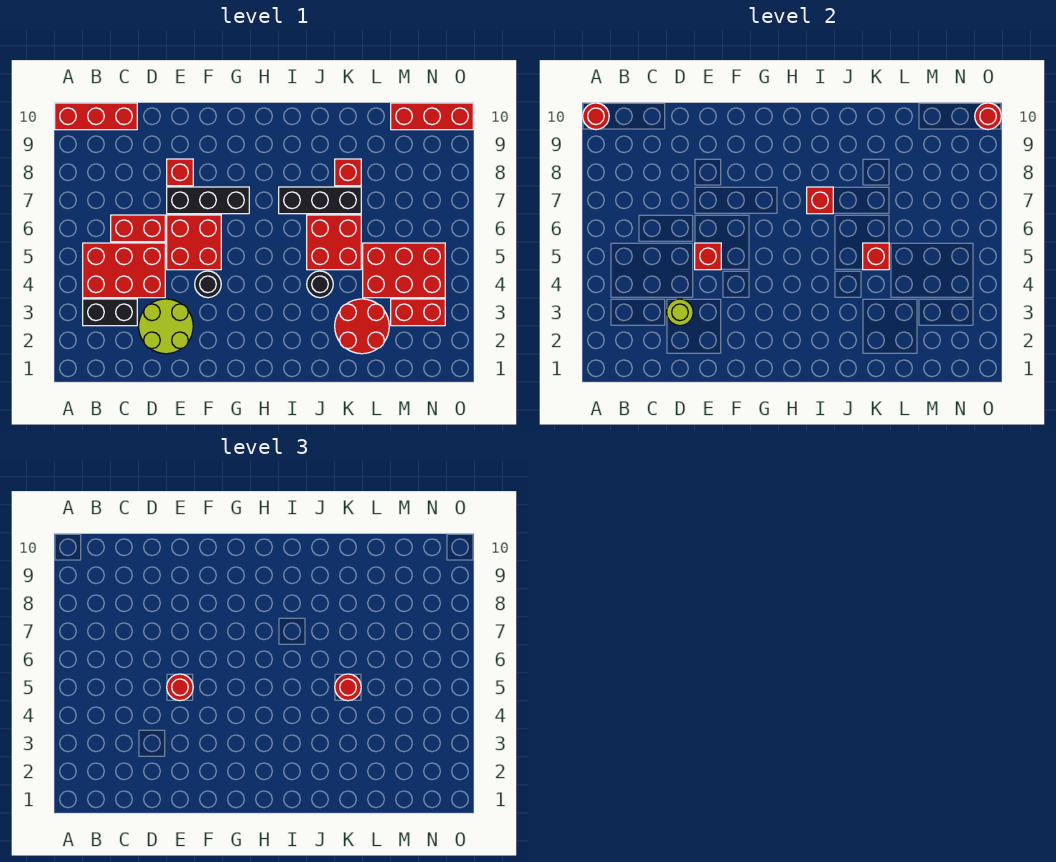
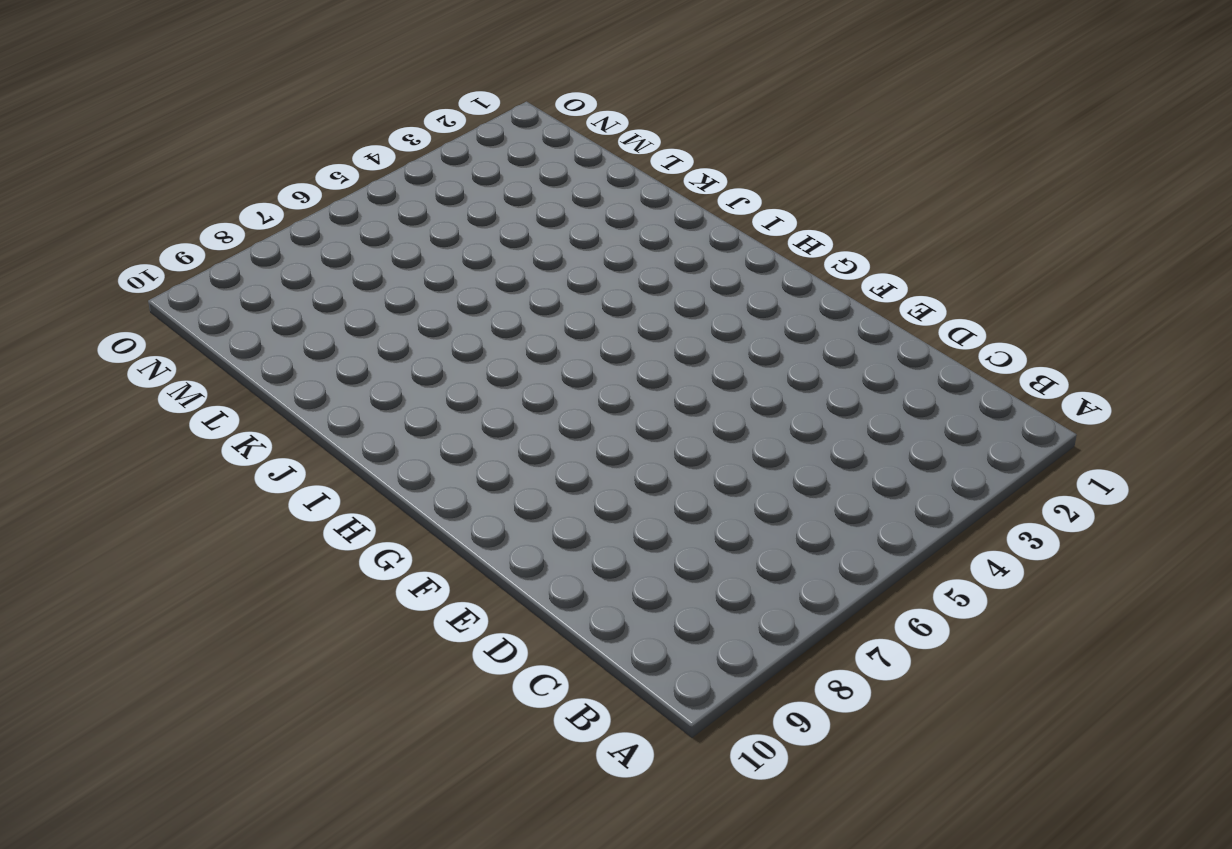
none -> red brick A10:C10 level 1
none -> black brick B3:C3 level 1
none -> red brick B4:D5 level 1

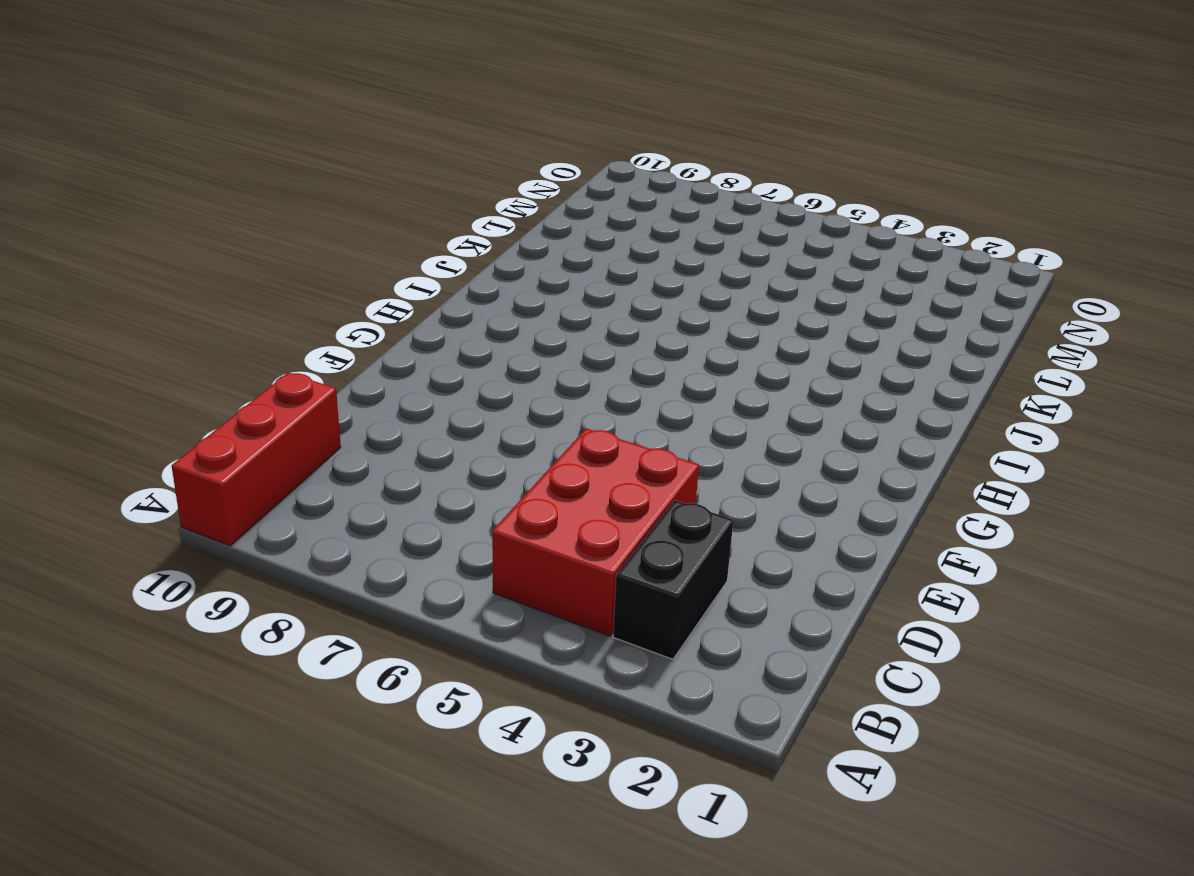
none -> red brick C6:D6 level 1
none -> lime round brick D2:E3 level 1
none -> red brick E5:F6 level 1

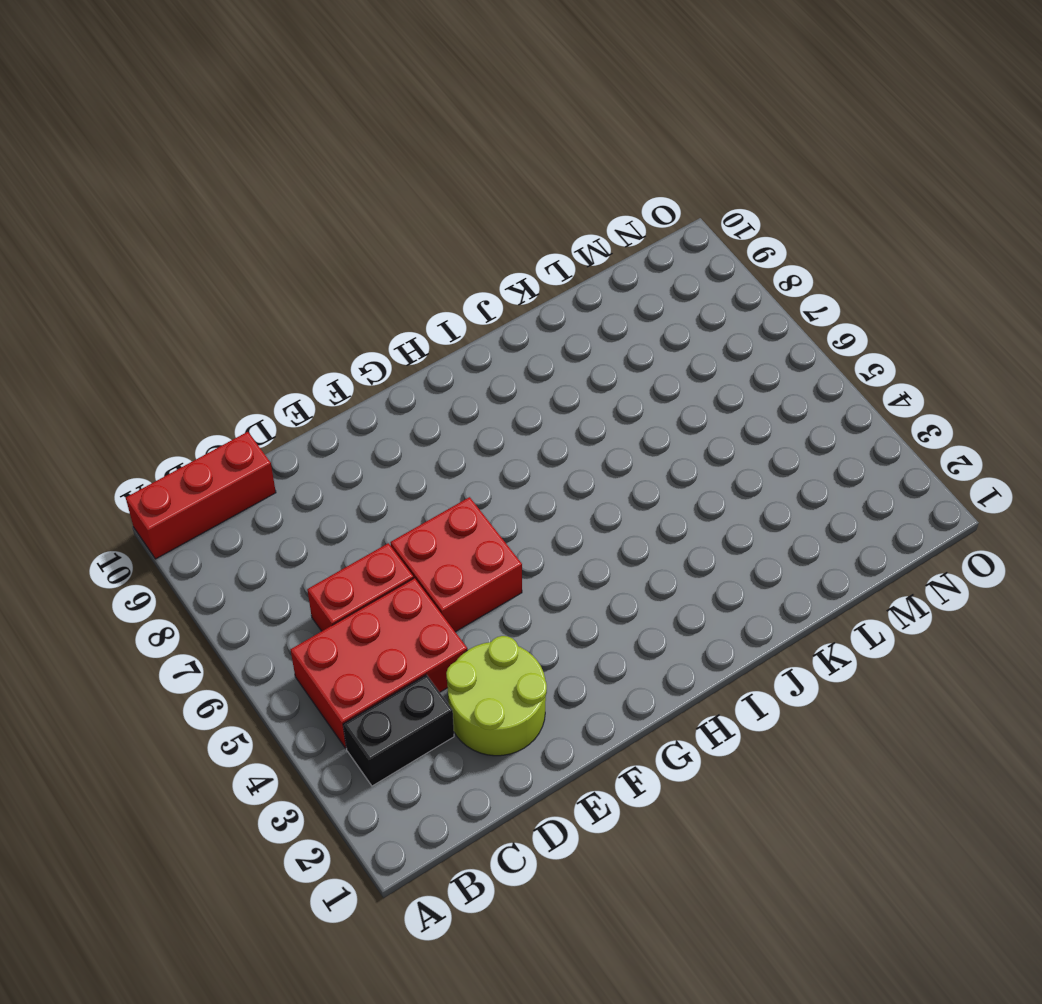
none -> black brick E7:G7 level 1
none -> red brick E8 level 1
none -> black round brick F4 level 1

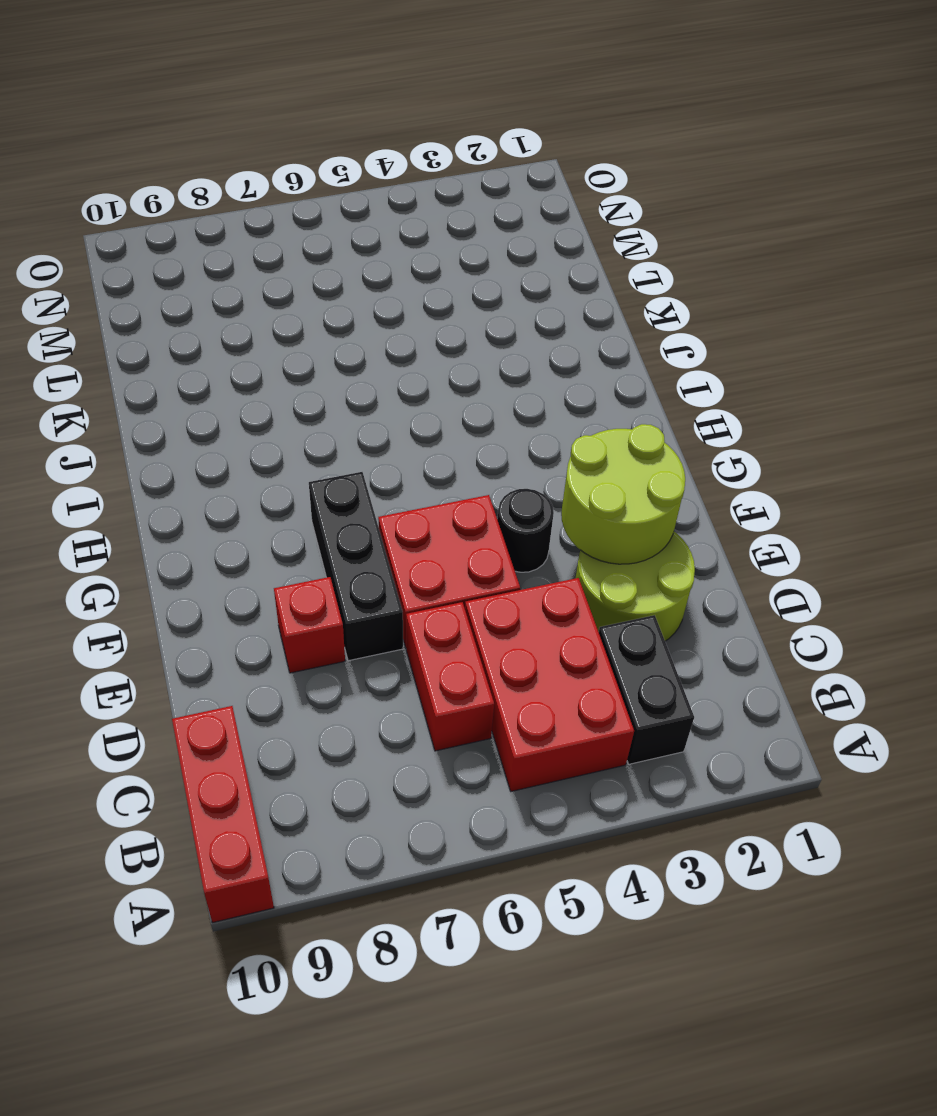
lime round brick E2:F3 level 2 -> none
none -> black brick I7:K7 level 1
none -> black round brick J4 level 1
none -> red brick J5:K6 level 1

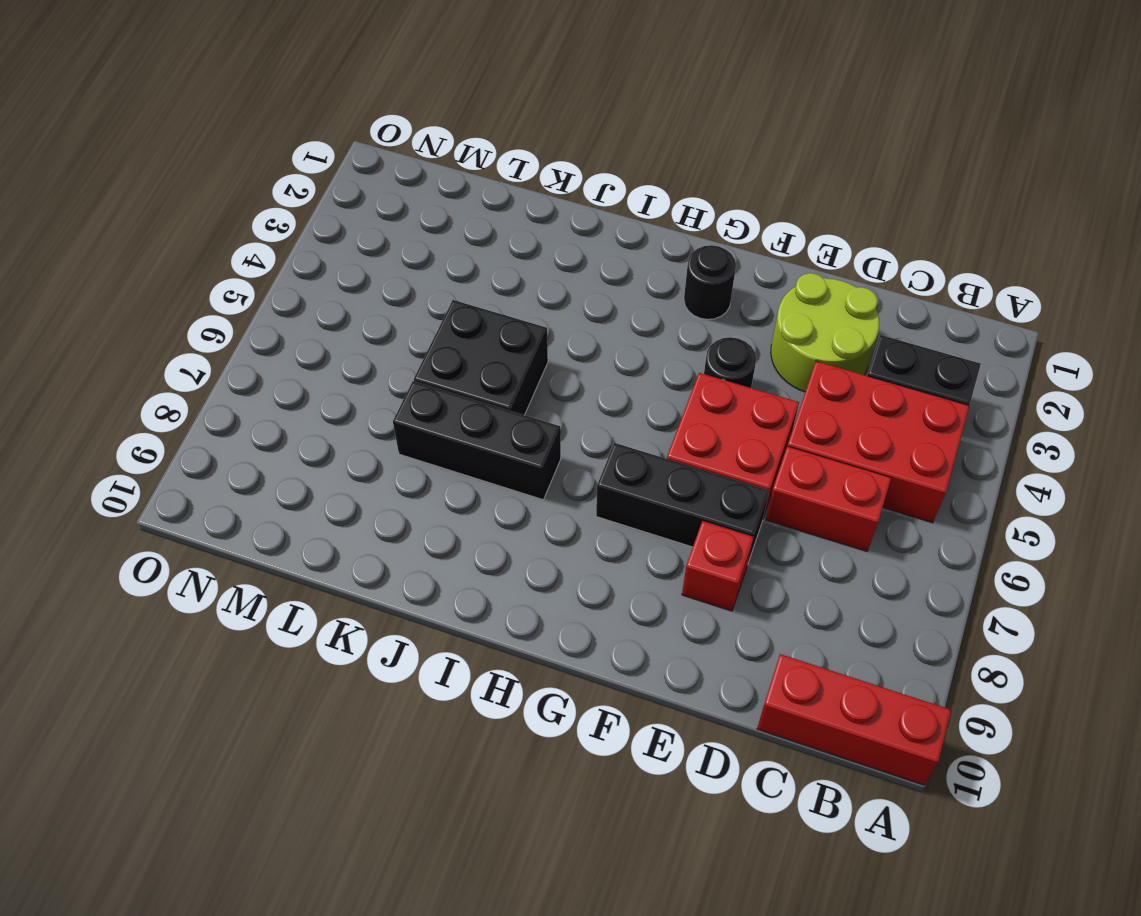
black round brick G2 level 1 -> black round brick J4 level 1
black brick J5:K6 level 1 -> red brick J5:K6 level 1
none -> red round brick K2:L3 level 1
none -> red brick K8 level 1
none -> red brick L4:N5 level 1

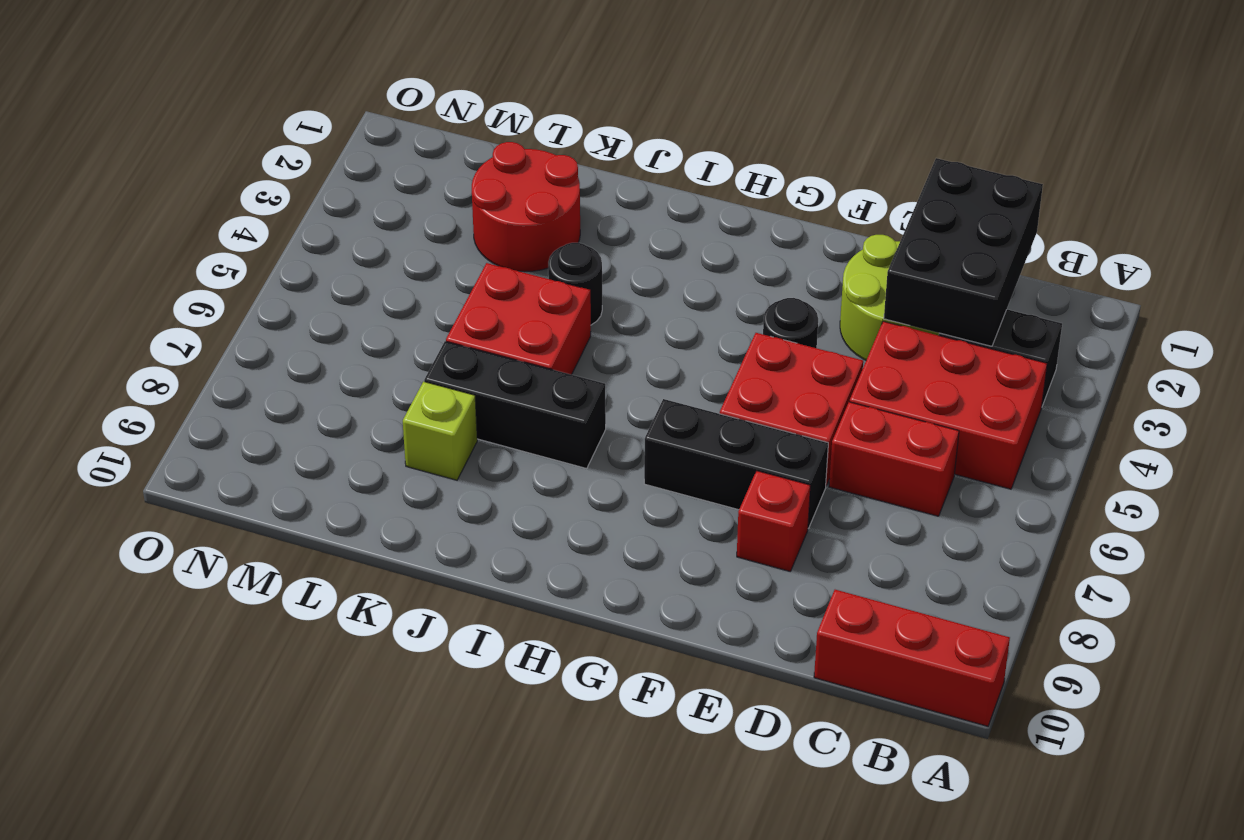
black brick C1:D3 level 2 -> lime round brick D3 level 2
lime brick K8 level 1 -> red brick K8 level 1
none -> red brick L4:N5 level 1
none -> red brick M3:N3 level 1
none -> red brick M10:O10 level 1

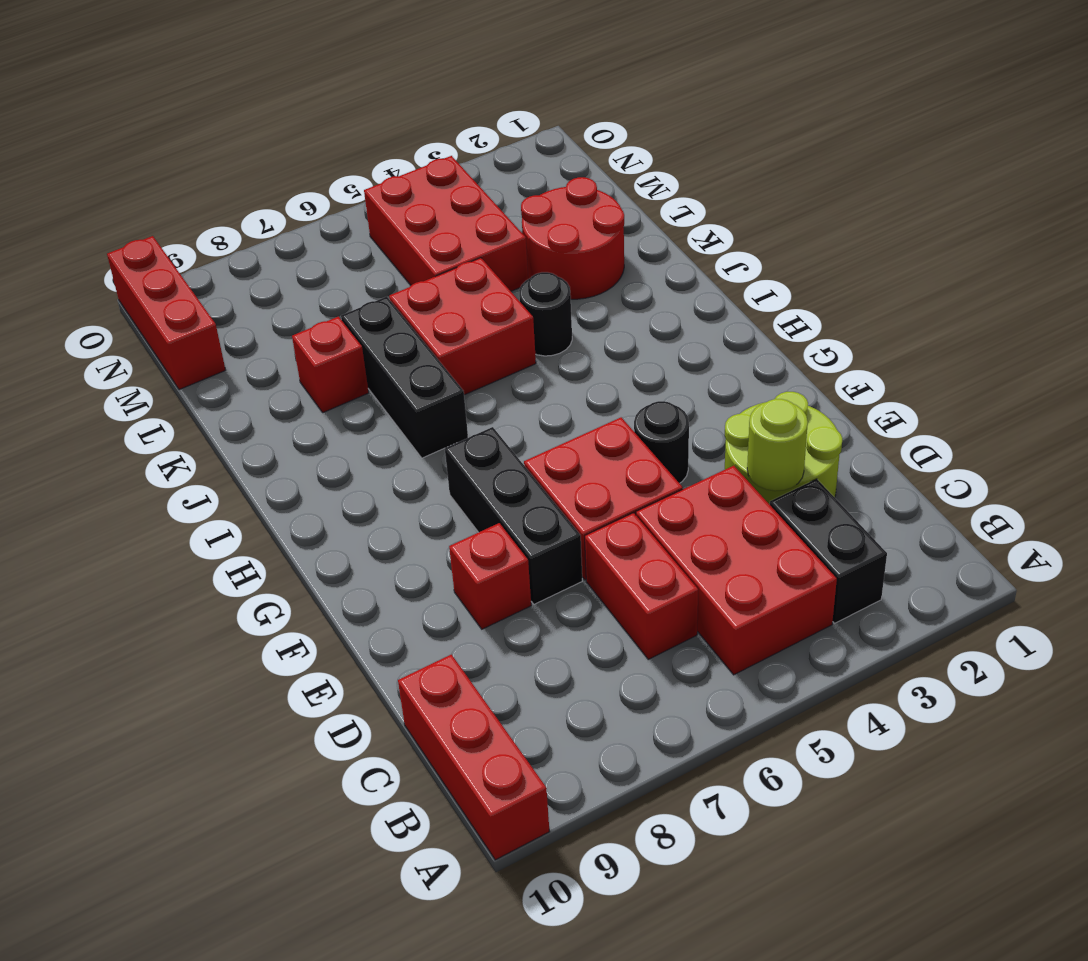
none -> red brick M3:N3 level 1
none -> red round brick A10 level 2
none -> red brick E5 level 2

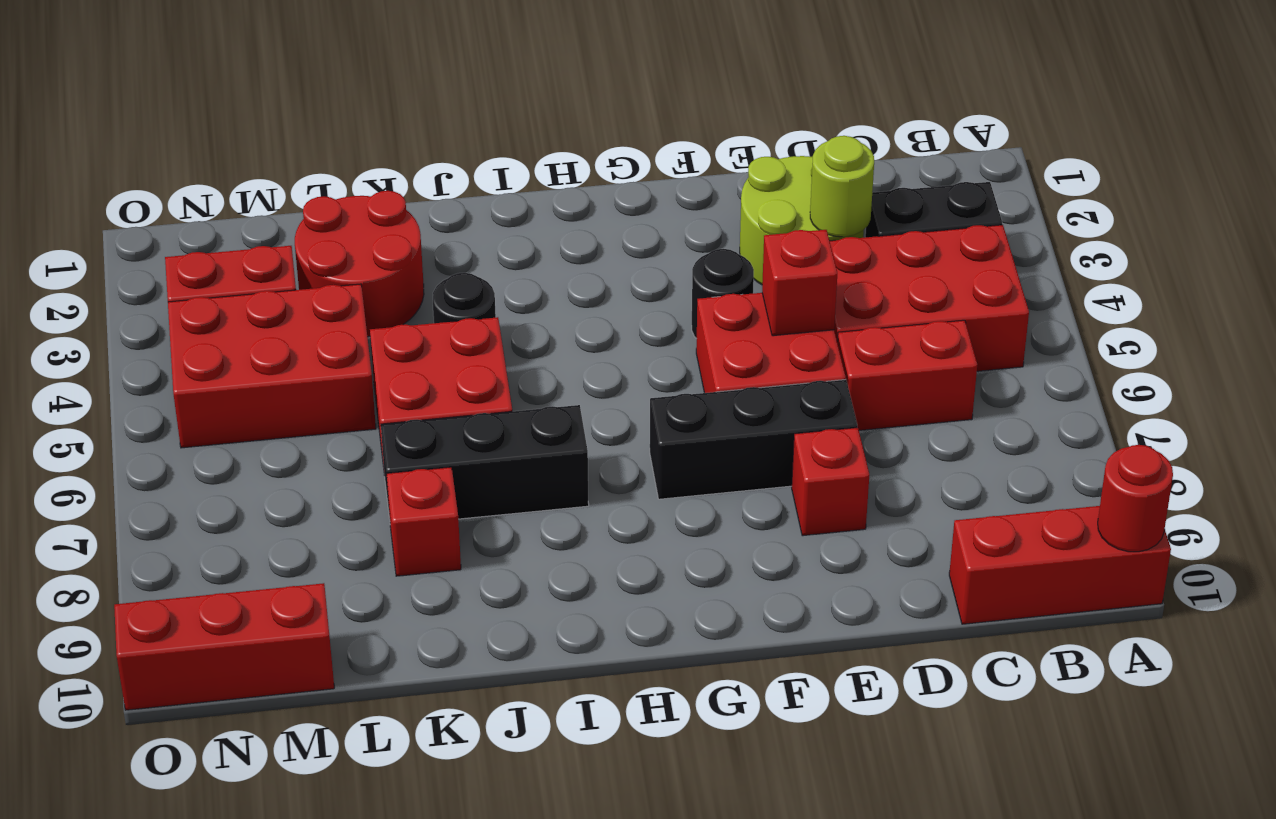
none -> red brick I7 level 2
none -> red brick K5 level 2
none -> red round brick O10 level 2

